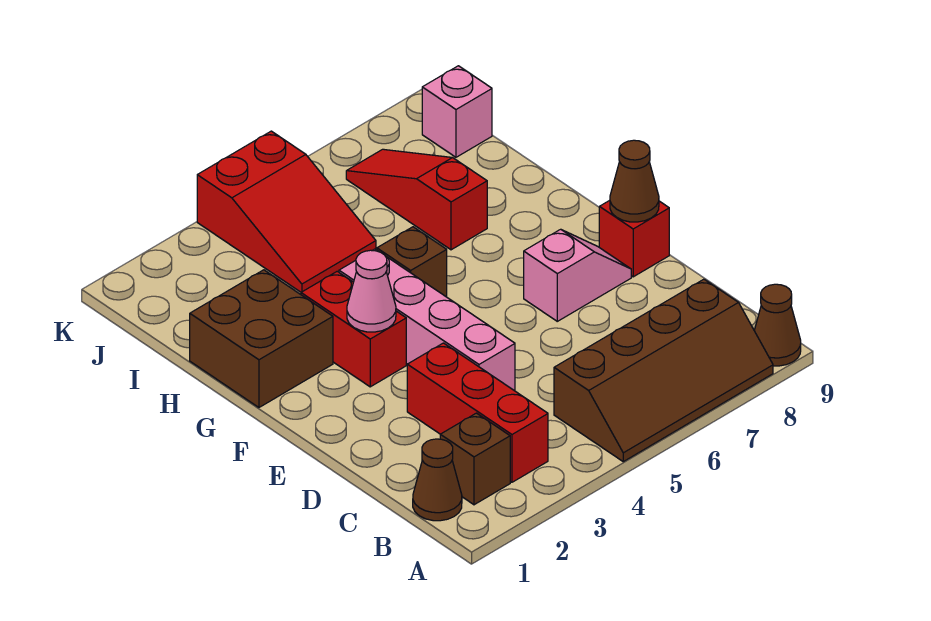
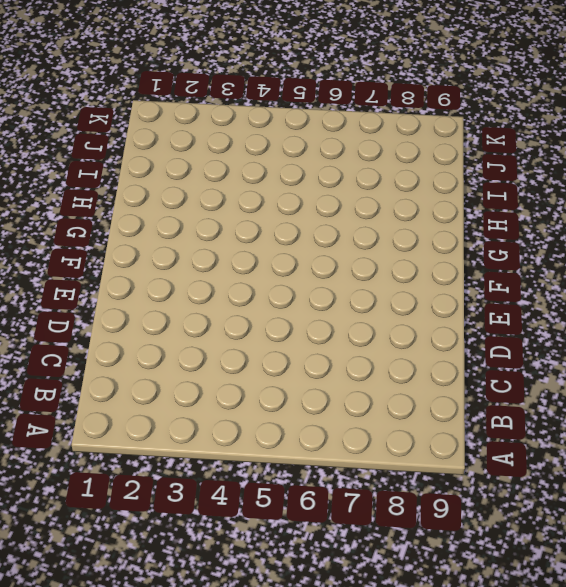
none -> brown slope A5:B8 level 1 top B
none -> brown cone A9 level 1
none -> brown cone B1 level 1

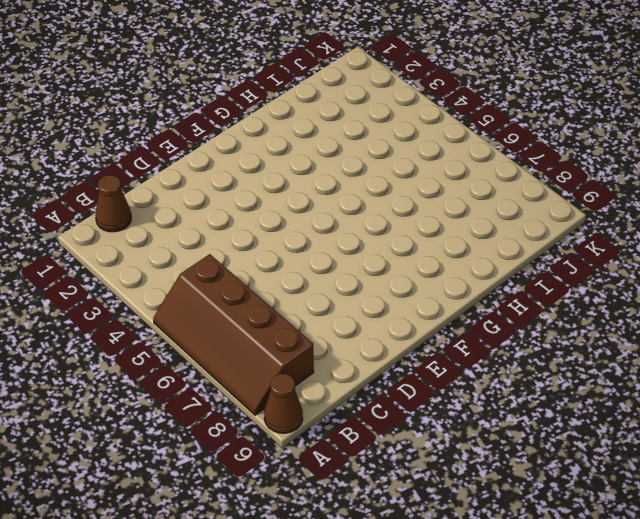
none -> brown brick B2 level 1
none -> red brick B3:D3 level 1
none -> pink brick D4:G4 level 1

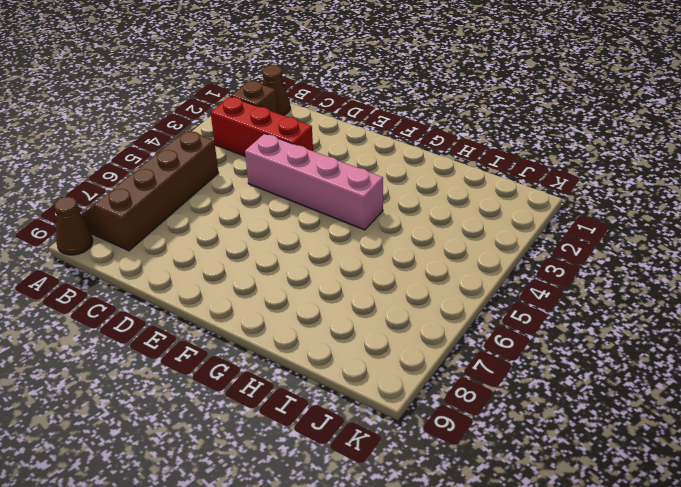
none -> pink slope E7:E8 level 1 top 7
none -> red brick E9 level 1
none -> red brick F3:G3 level 1

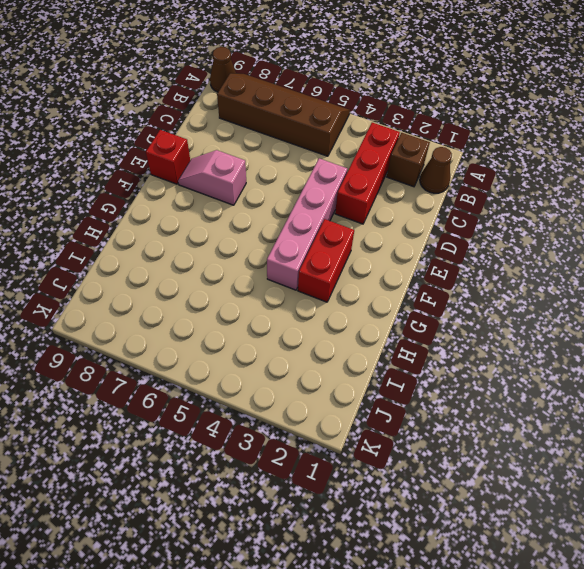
none -> brown brick G1:H2 level 1
none -> brown brick G5 level 1
none -> red slope H7:J7 level 1 top H

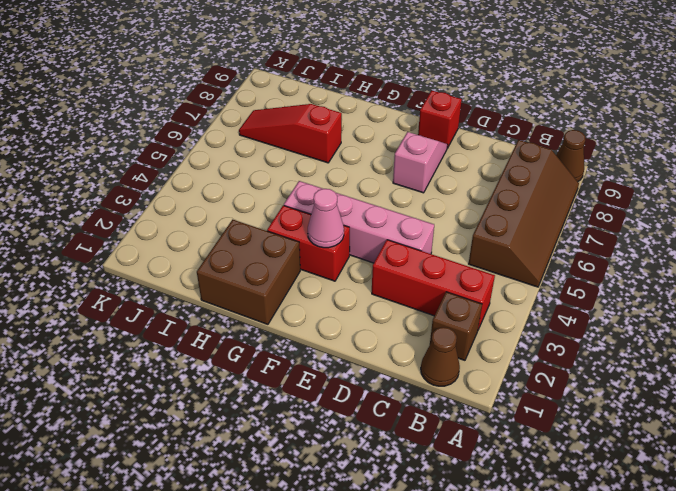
none -> brown brick G5 level 1
none -> red slope I4:K5 level 1 top K
none -> pink brick J9 level 1

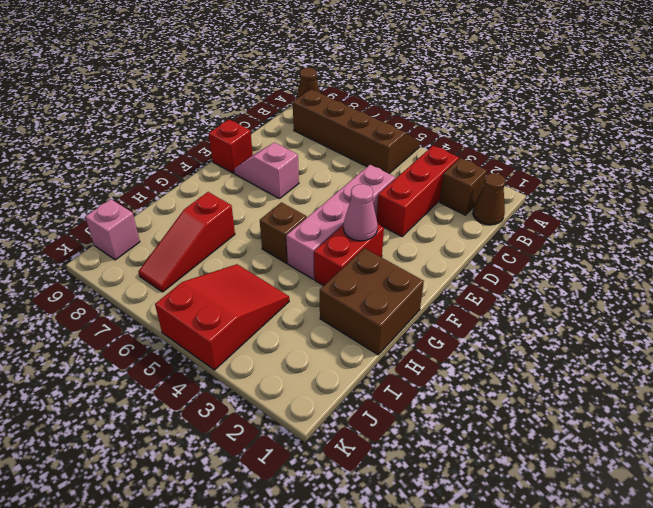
none -> brown cone E9 level 2

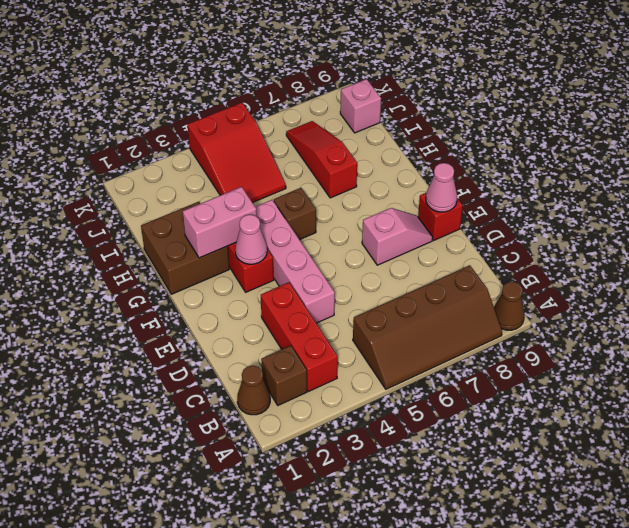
pink cone E9 level 2 -> brown cone E9 level 2
pink brick G2:G3 level 2 -> none

